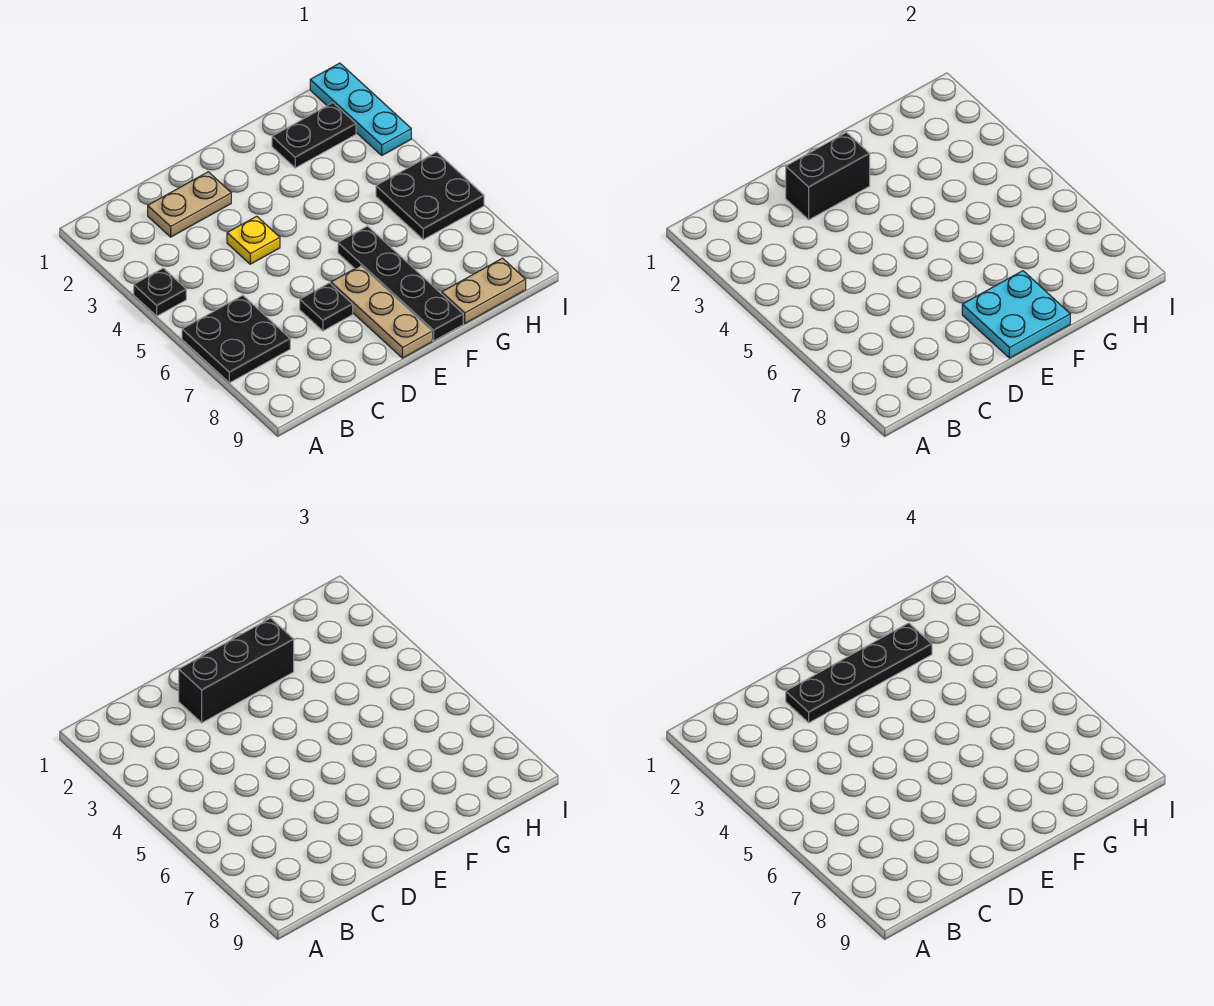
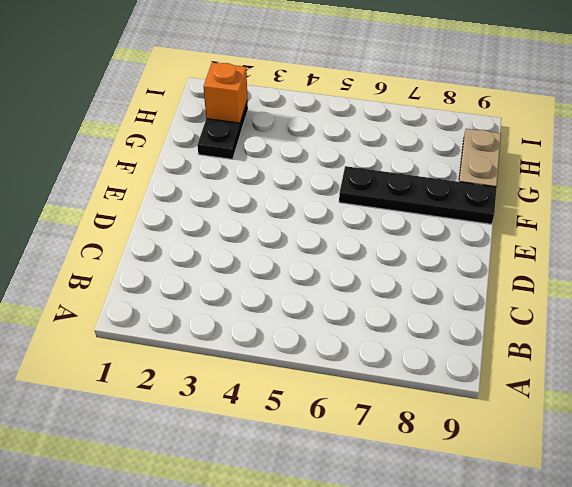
orange brick H2 level 2 -> none
none -> black plate A4 level 1
none -> black plate A6:B7 level 1
none -> tan plate C2:D2 level 1

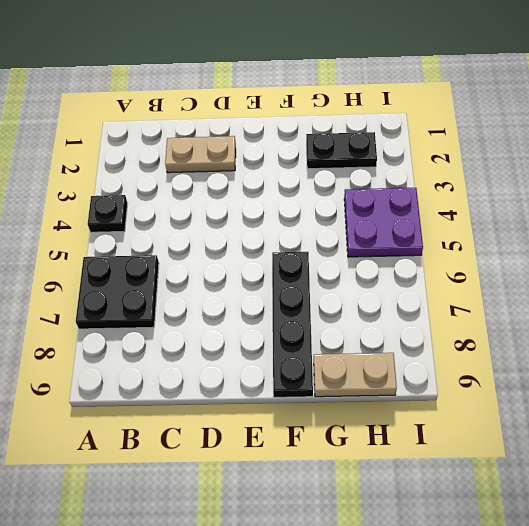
purple plate H4:I5 level 1 -> black plate H5:I6 level 1
none -> yellow plate D4 level 1
none -> black plate D7 level 1
none -> tan plate E7:E9 level 1

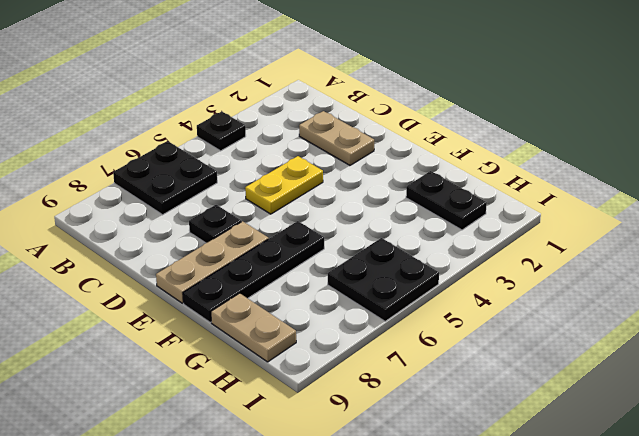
yellow plate D4:D5 level 1 -> yellow plate D4 level 1
none -> cyan plate I1:I3 level 1
none -> black brick D2:E2 level 2
none -> cyan plate E8:F9 level 2

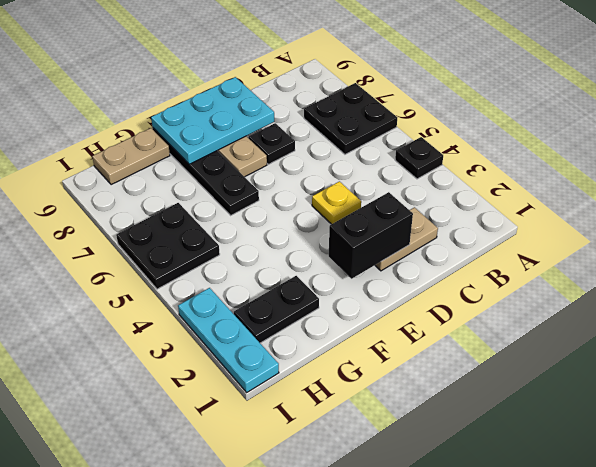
cyan plate D8:F9 level 2 -> cyan plate E8:F9 level 2
none -> black brick D2:F2 level 3
none -> black plate D2:G2 level 4

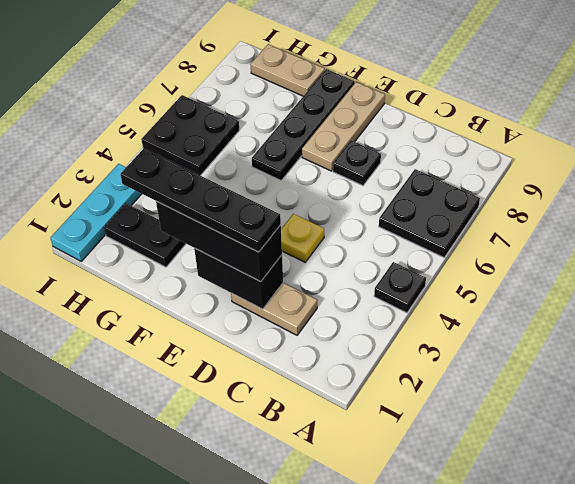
none -> cyan plate E8:F9 level 2

